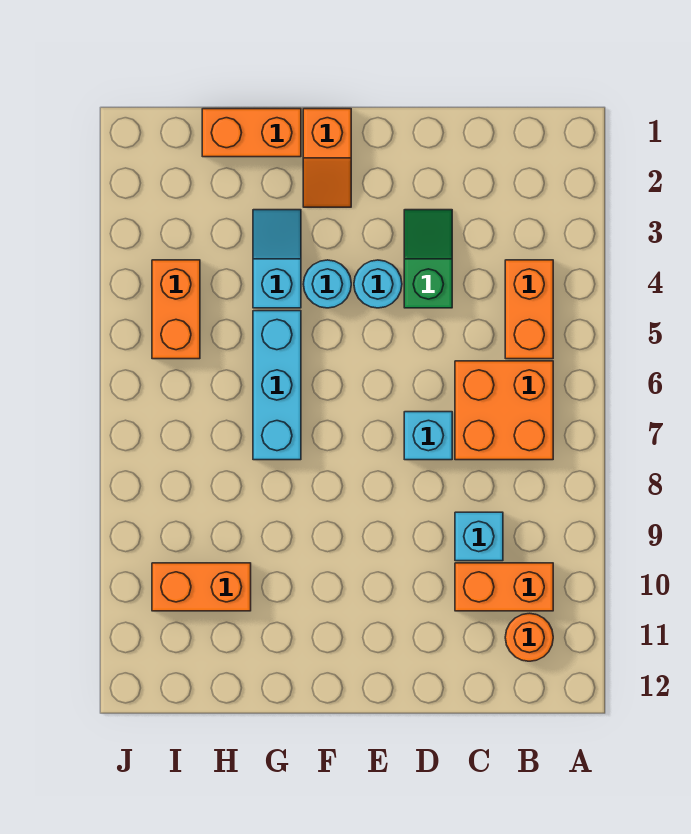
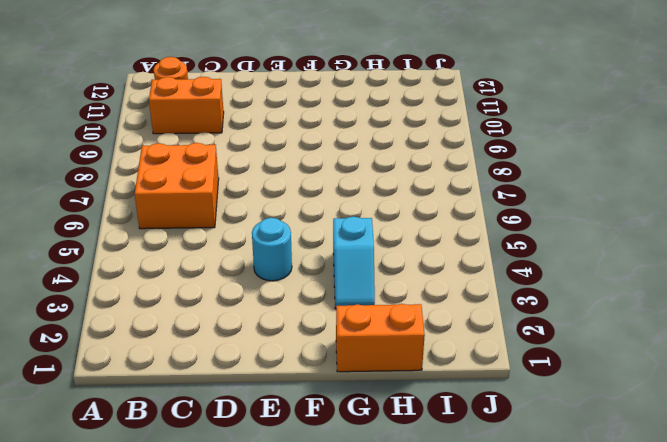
none -> orange brick B4:B5 level 1
none -> cyan brick C9 level 1
none -> green slope D3:D4 level 1 top 4

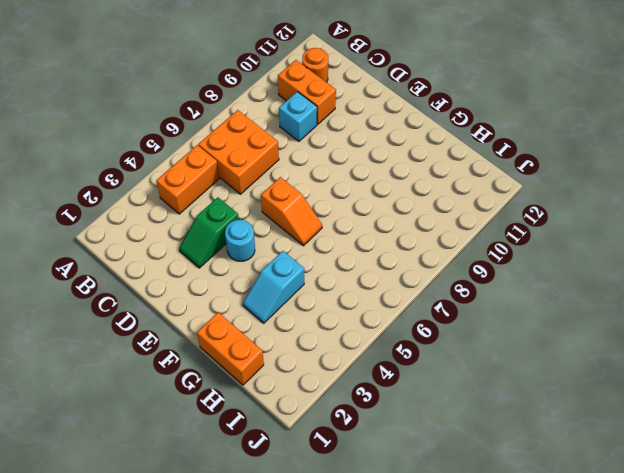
orange slope E6:F6 level 1 top E -> orange slope F1:F2 level 1 top 1
none -> cyan brick D7 level 1
none -> cyan round brick F4 level 1
none -> cyan brick G5:G7 level 1

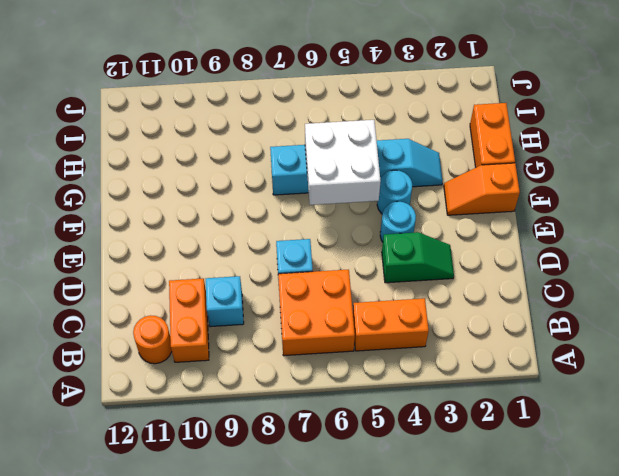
white brick F5:G6 level 2 -> none
none -> orange brick H10:I10 level 1
none -> orange brick I4:I5 level 1

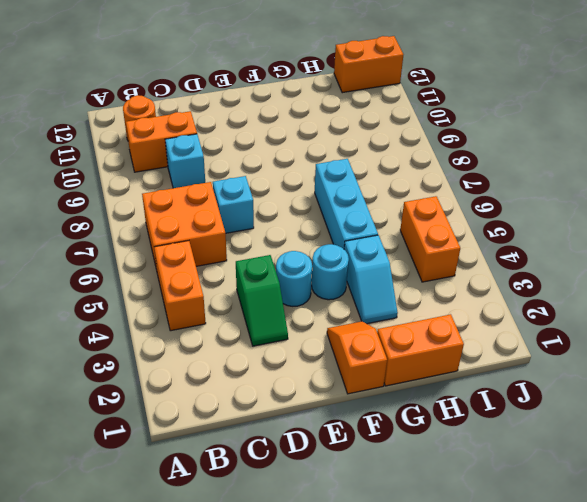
orange brick I12:J12 level 1 -> orange brick H10:I10 level 1

